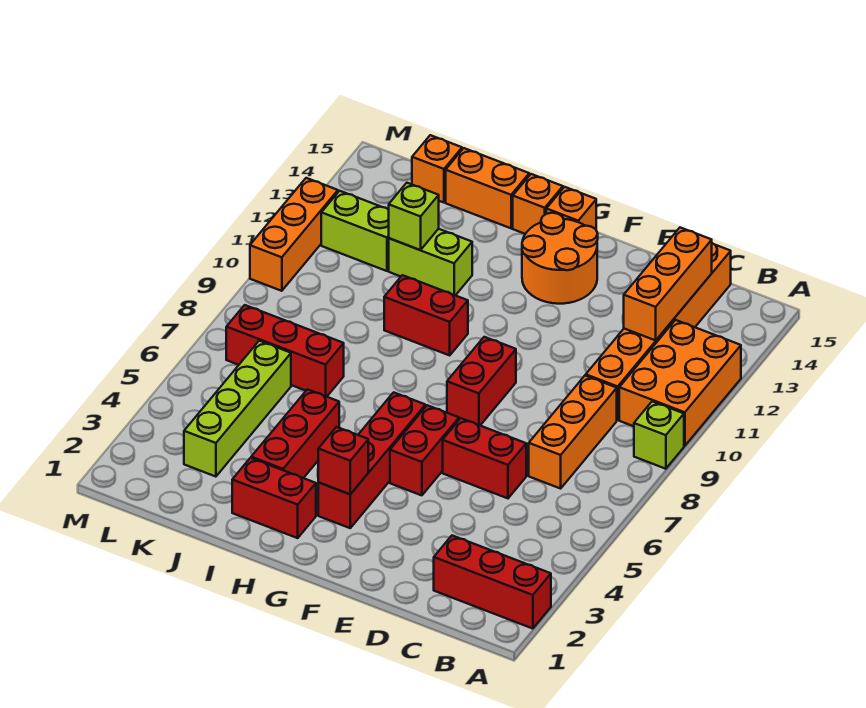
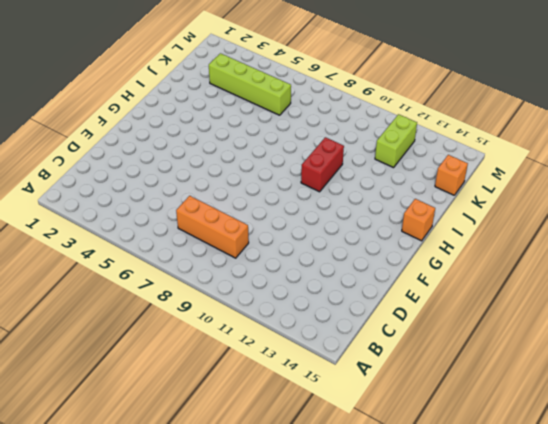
none -> red brick A2:C2 level 1
none -> lime brick A9 level 1
none -> orange brick A10:B12 level 1

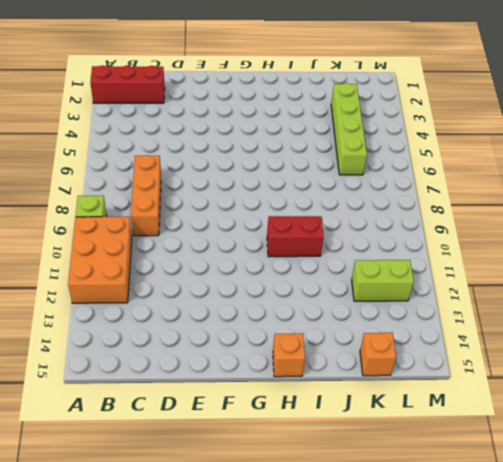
none -> orange brick C10:C15 level 1
none -> red brick D6:E6 level 1
none -> red brick F5:F6 level 1

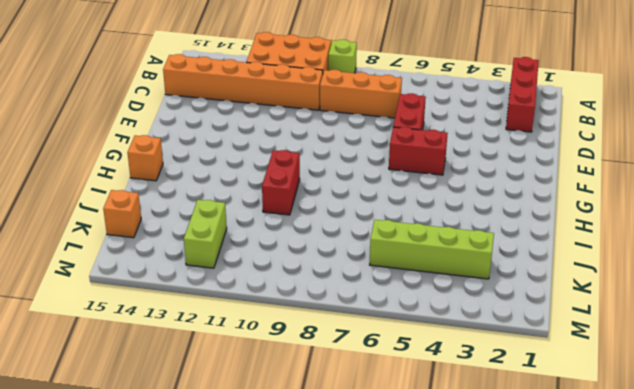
none -> red brick F8:F9 level 1
none -> orange round brick F13:G14 level 1
none -> red brick G3:G6 level 1

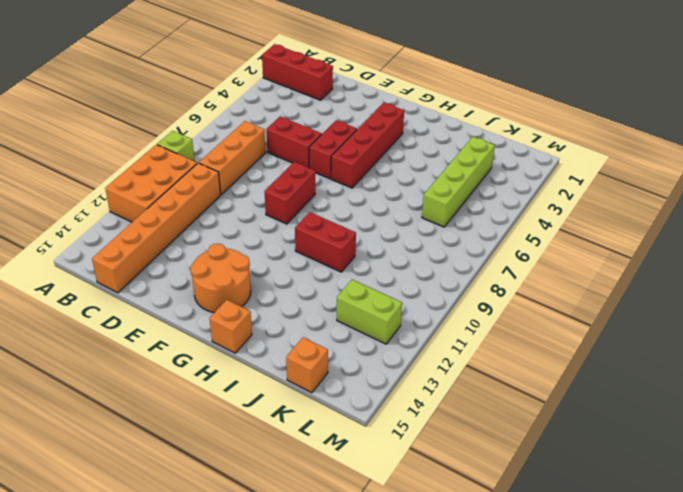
none -> orange brick G15 level 1
none -> red brick H2:I2 level 1
none -> red brick I3:I5 level 1

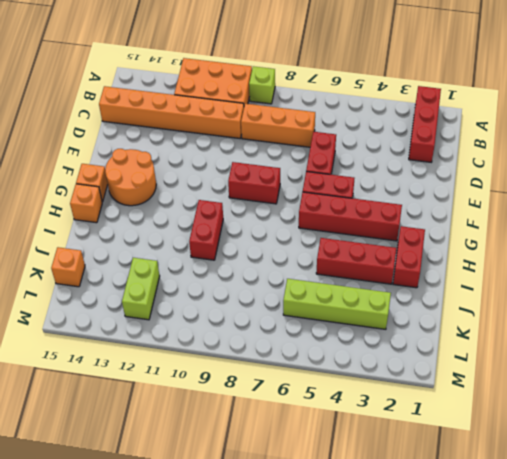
none -> lime brick I12:J12 level 1
none -> orange brick I15:J15 level 1
none -> red brick J7:L7 level 1

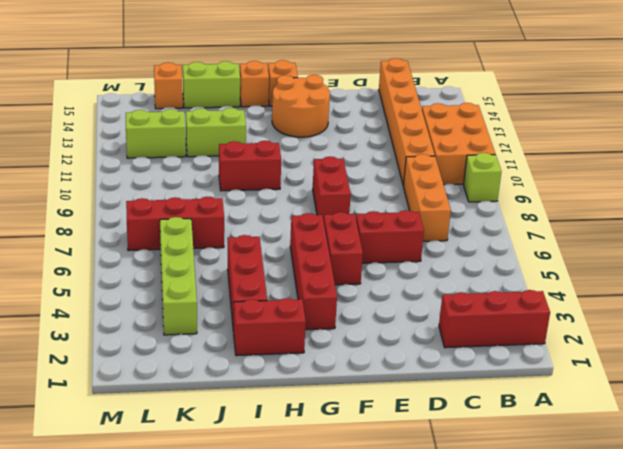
lime brick I15:J15 level 1 -> orange brick I15:J15 level 1
none -> orange brick M10:M12 level 1
none -> orange brick C12:C14 level 2
none -> red brick G3 level 2

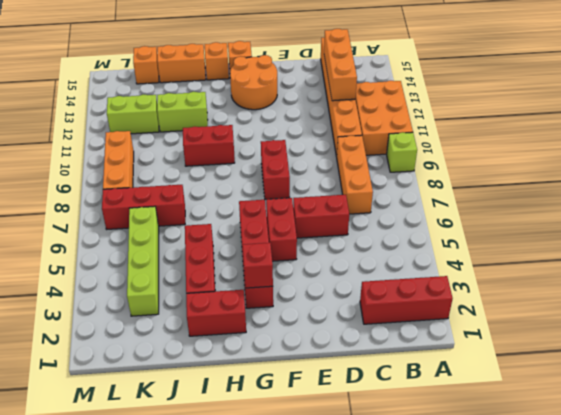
orange brick L8:L10 level 1 -> orange brick M10:M12 level 1
none -> lime brick J12 level 2

